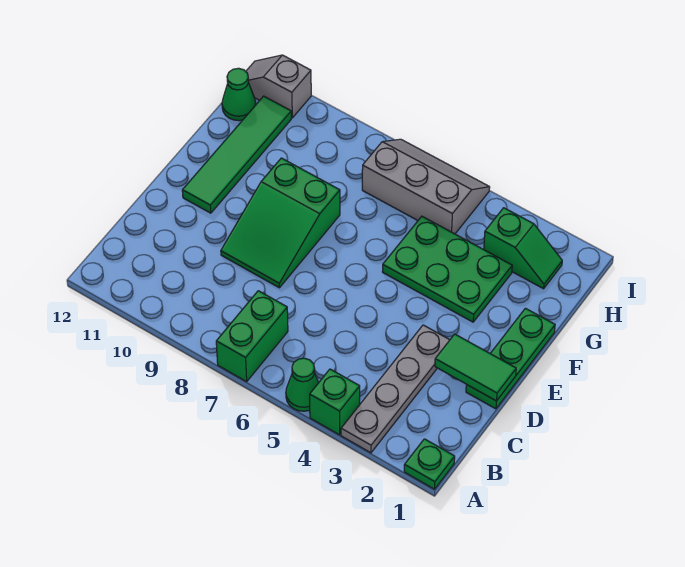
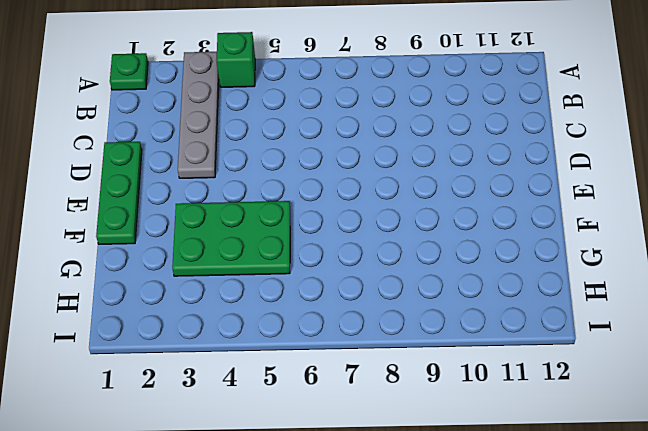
none -> green cone A5 level 1
none -> green brick A7:B7 level 1
none -> green slope D8:F9 level 1 top F

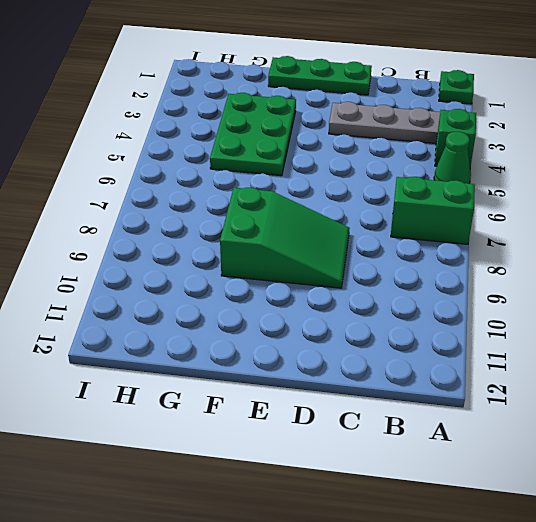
none -> green tile E11:H11 level 1
none -> green slope H2:H3 level 1 top 3
none -> grey slope H5:I7 level 1 top H

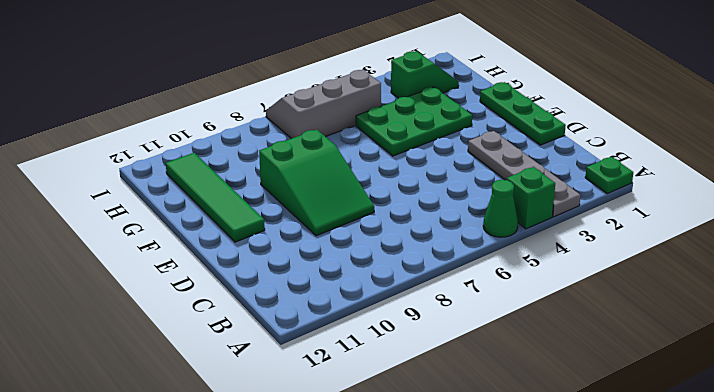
none -> green brick A7:B7 level 1
none -> green cone H12 level 1
none -> grey slope I11:I12 level 1 top 11

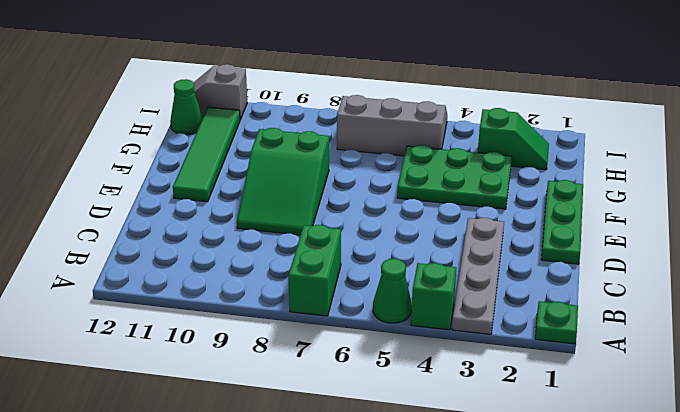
none -> green tile D1:D2 level 2

